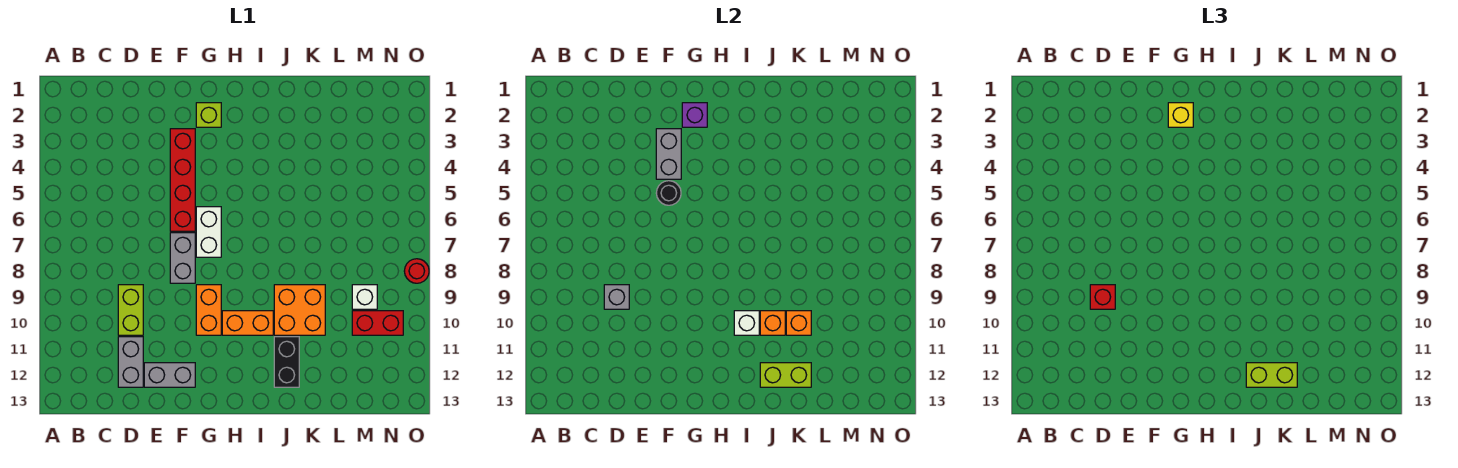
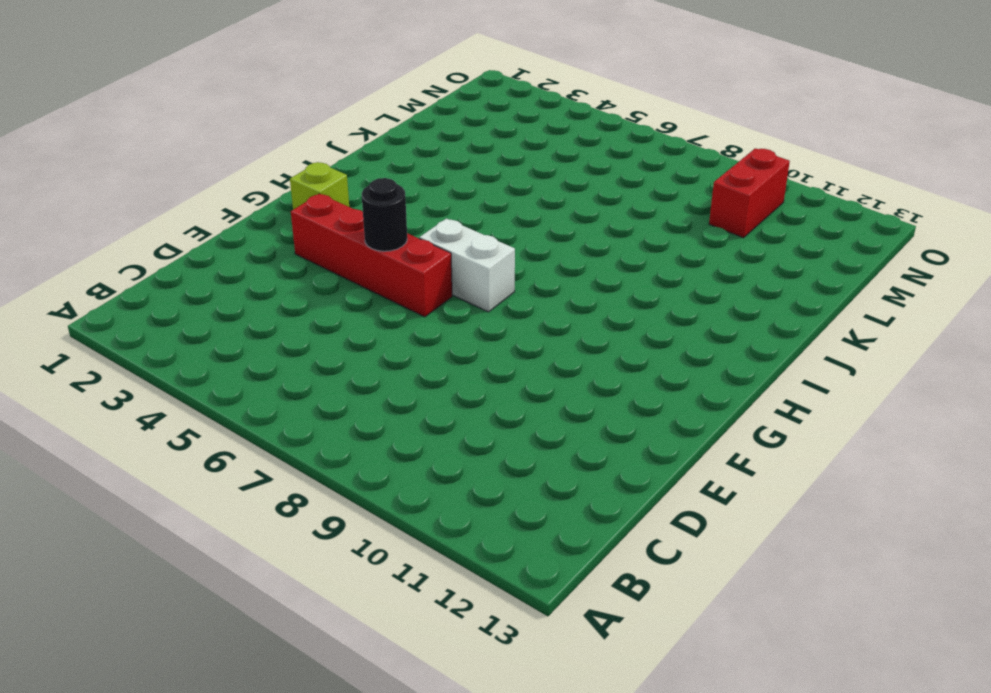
none -> lime brick D9:D10 level 1
none -> grey brick D11:D12 level 1
none -> grey brick E12:F12 level 1

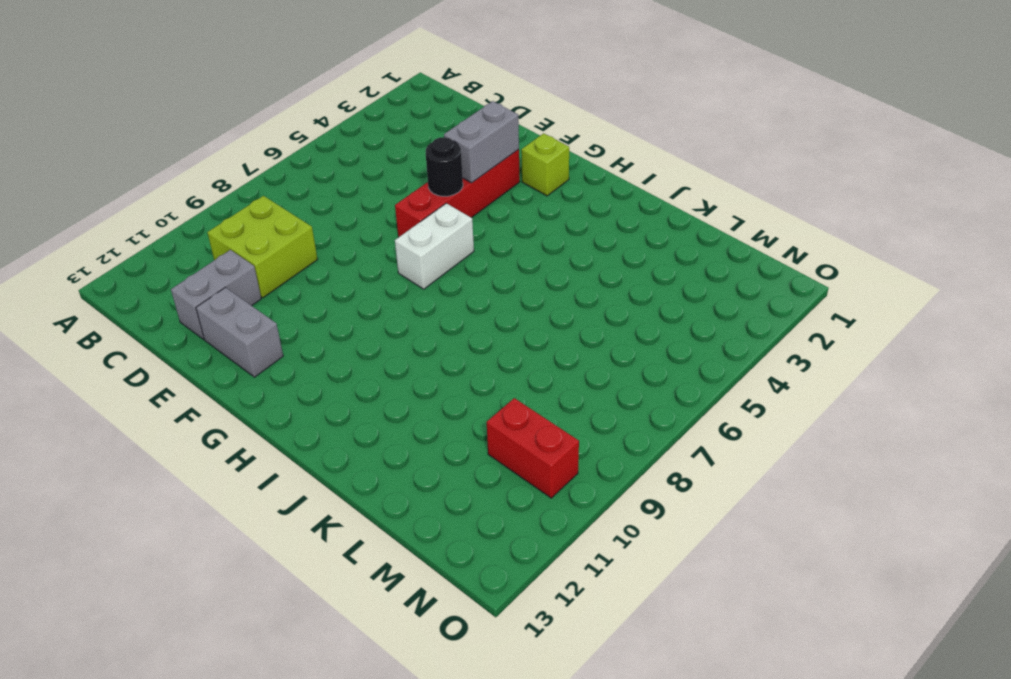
lime brick C9:D10 level 1 -> lime brick D9:D10 level 1
none -> grey brick F7:F8 level 1
none -> orange brick G9:G10 level 1
none -> orange brick H10:I10 level 1

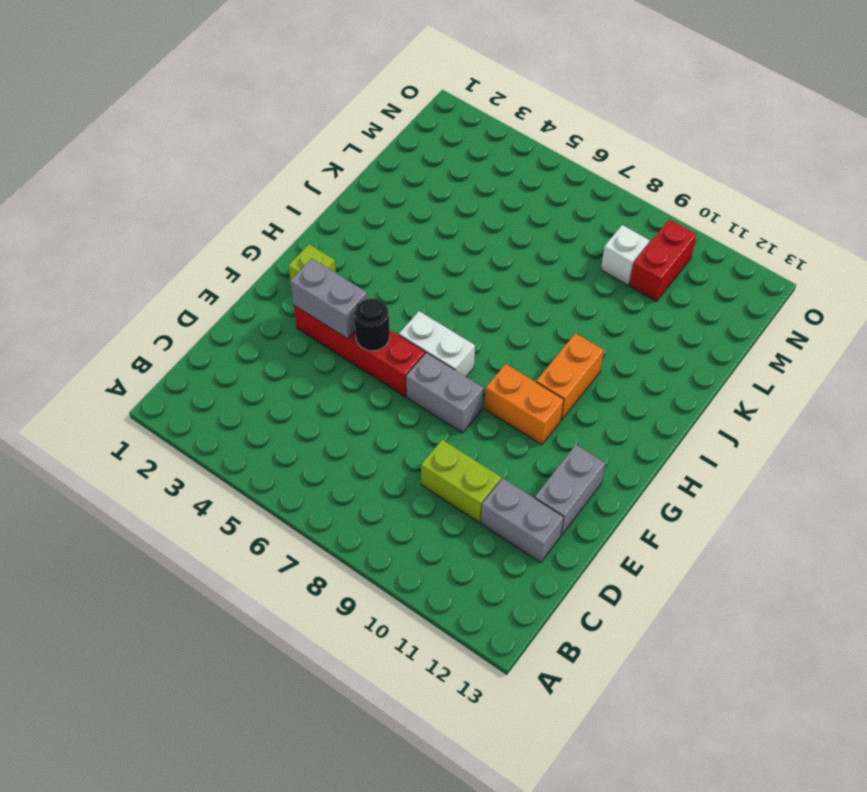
none -> orange brick J9:K10 level 1
none -> black brick J11:J12 level 1
none -> red round brick O8 level 1

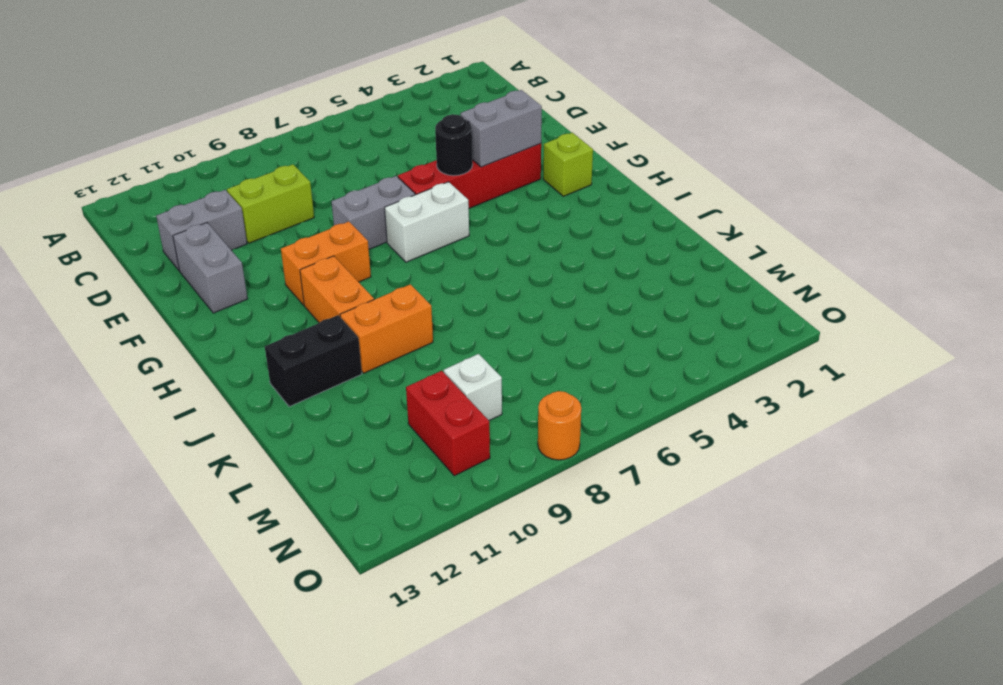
orange brick J9:J10 level 1 -> orange brick J9:K10 level 1
orange round brick O8 level 1 -> red round brick O8 level 1
none -> grey brick D9 level 2
none -> purple brick G2 level 2
none -> white brick I10 level 2

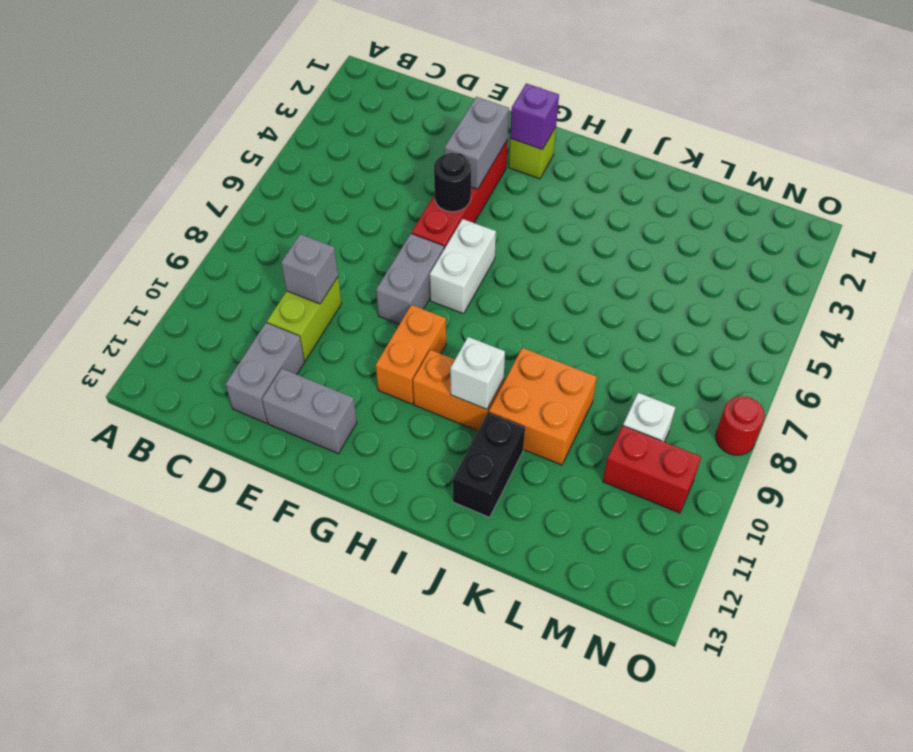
none -> orange brick J10 level 2
none -> lime brick J12:K12 level 2
none -> orange brick K10 level 2

